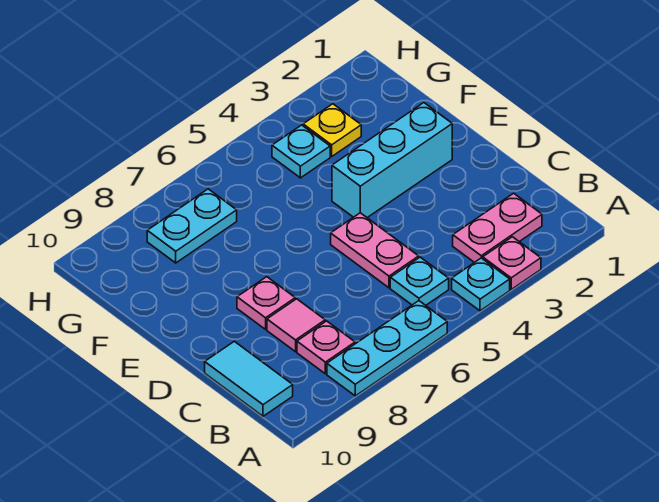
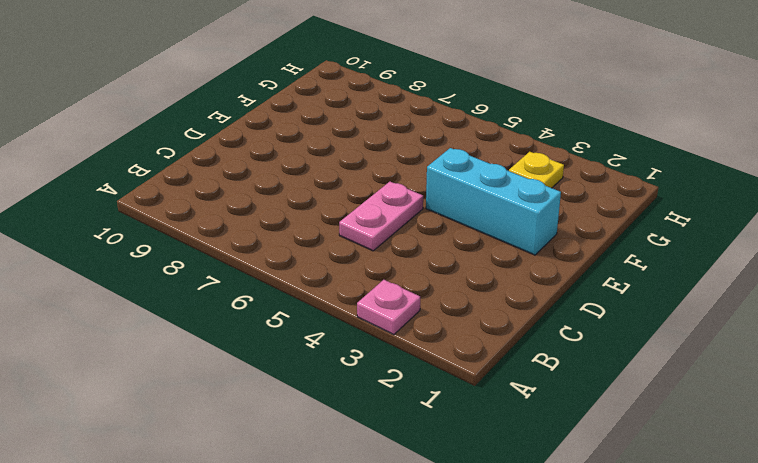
none -> cyan plate A4 level 1
none -> cyan plate A6:A8 level 1
none -> pink plate B2:B3 level 1

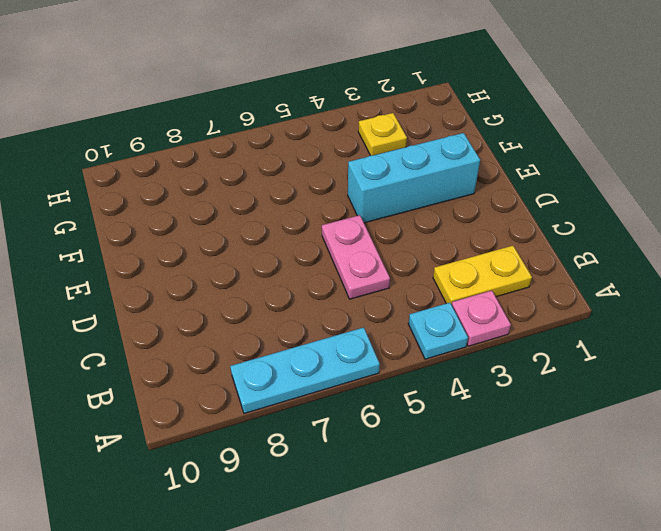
yellow plate B2:B3 level 1 -> pink plate B2:B3 level 1
none -> cyan plate B5 level 1
none -> pink plate B8 level 1
none -> cyan tile B10:C10 level 1

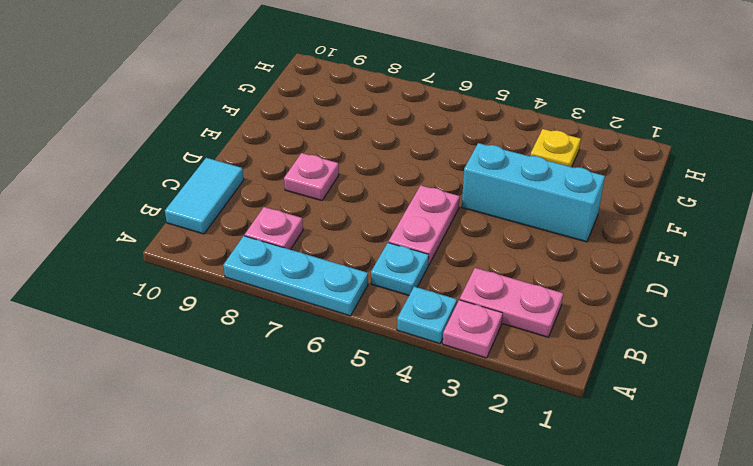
none -> pink tile C8 level 1
none -> cyan plate G4 level 1
none -> cyan plate G7:G8 level 1

